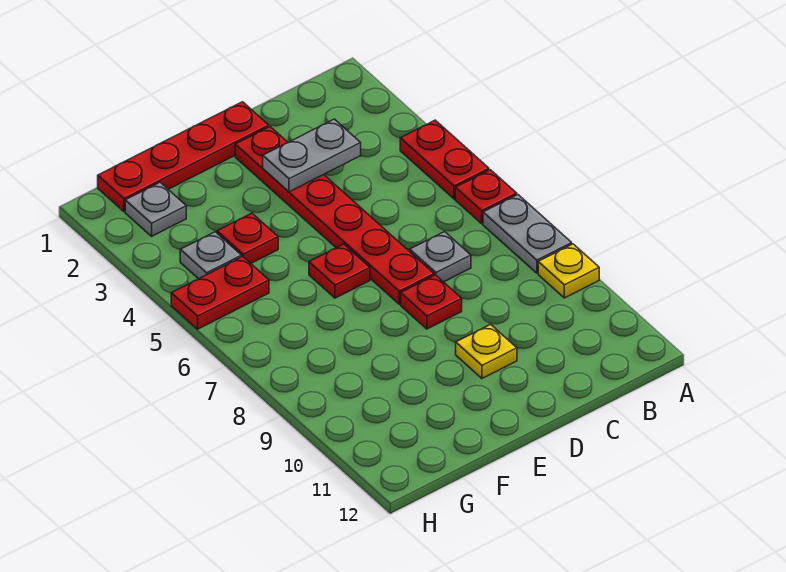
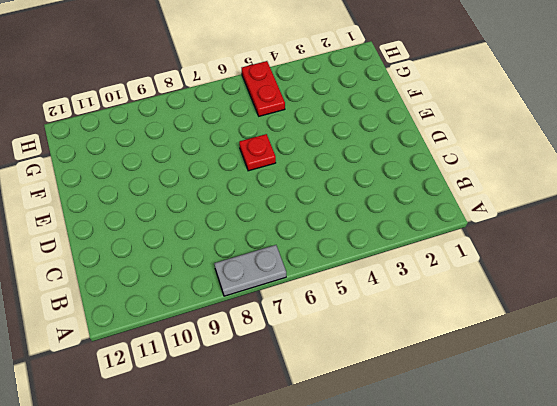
none -> red plate A4:A5 level 1
none -> red plate A6 level 1
none -> yellow plate A9 level 1

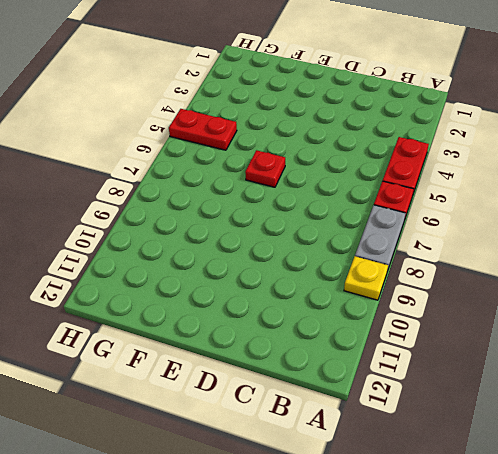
none -> grey plate C7 level 1
none -> red plate D1:G1 level 1
none -> red plate D2:D7 level 1

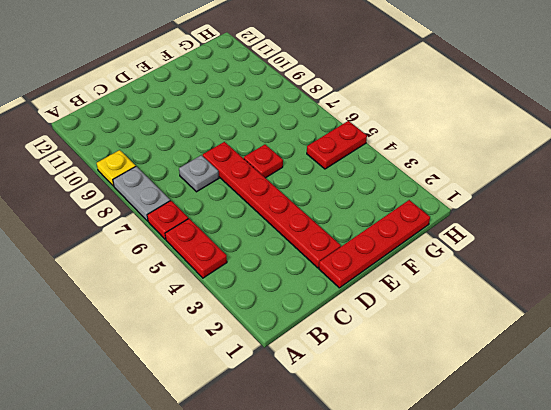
none -> red plate D8 level 1
none -> yellow plate D10 level 1
none -> red plate F4 level 1

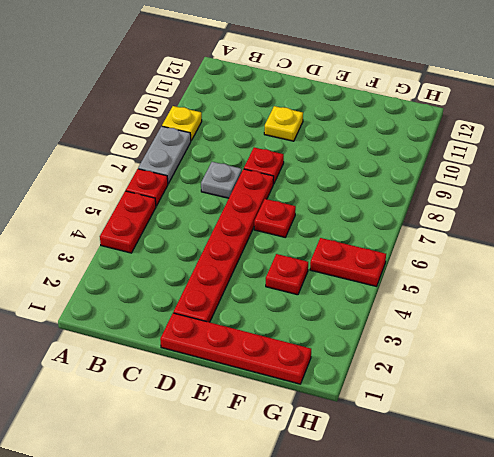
none -> grey plate G2 level 1
none -> grey plate G4 level 1
none -> grey plate C3:D3 level 2

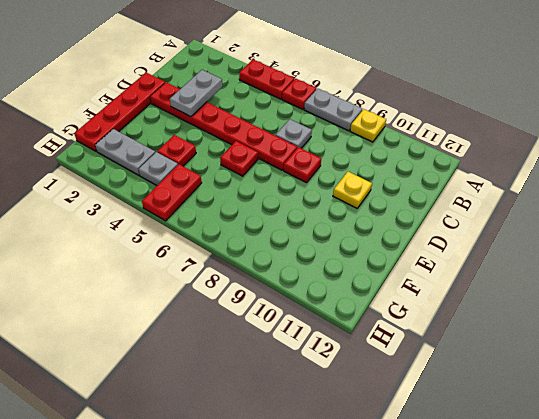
grey plate G2:G3 level 1 -> grey plate G2 level 1

